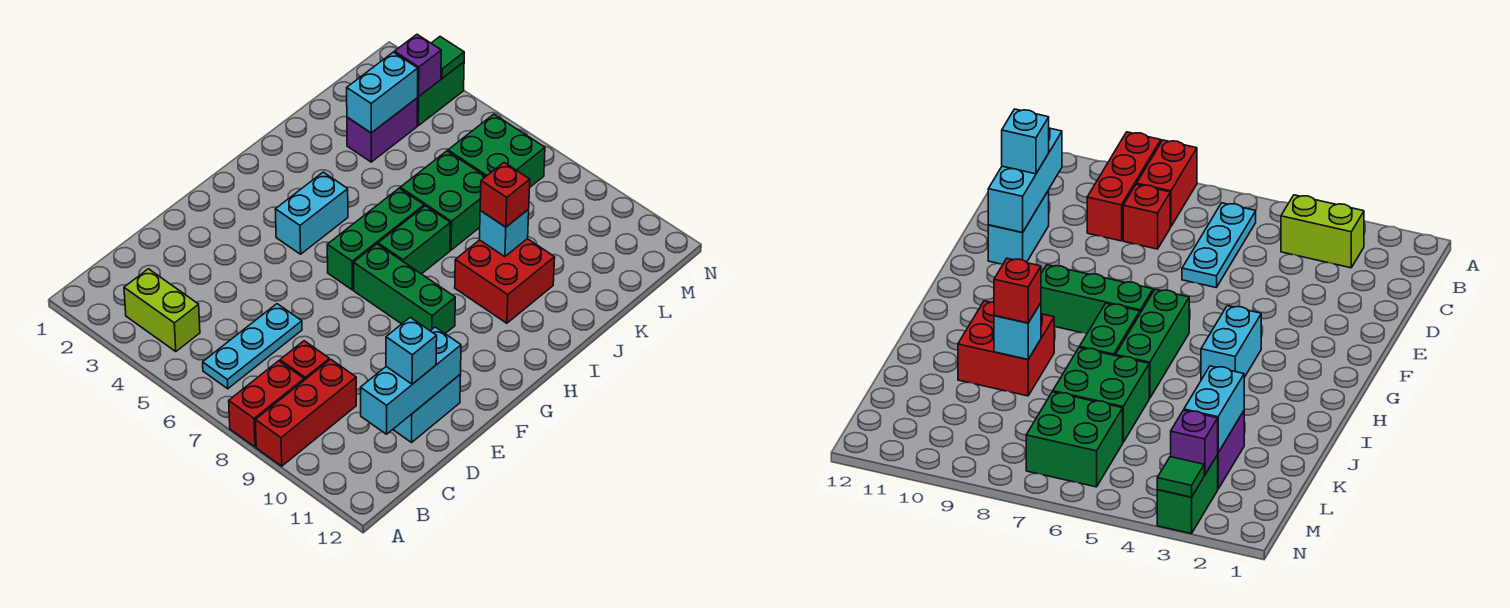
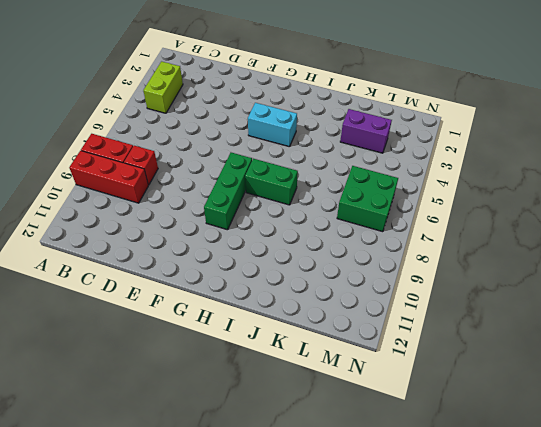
none -> cyan plate B6:D6 level 1
none -> cyan brick D11:E11 level 1
none -> green brick G6:I6 level 1

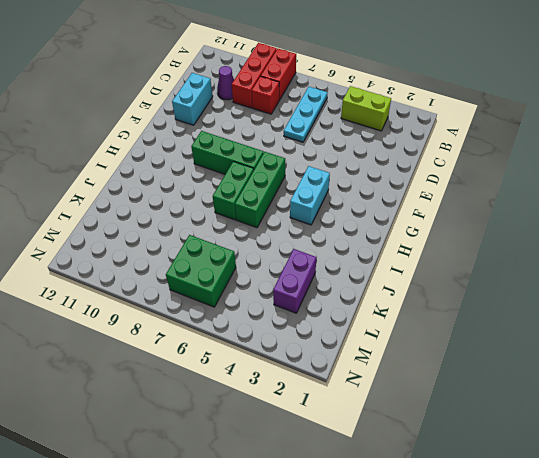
purple cone C10 level 1 -> none
none -> red brick I9:J10 level 1
none -> green brick J6:K7 level 1
none -> green brick M3:N3 level 1

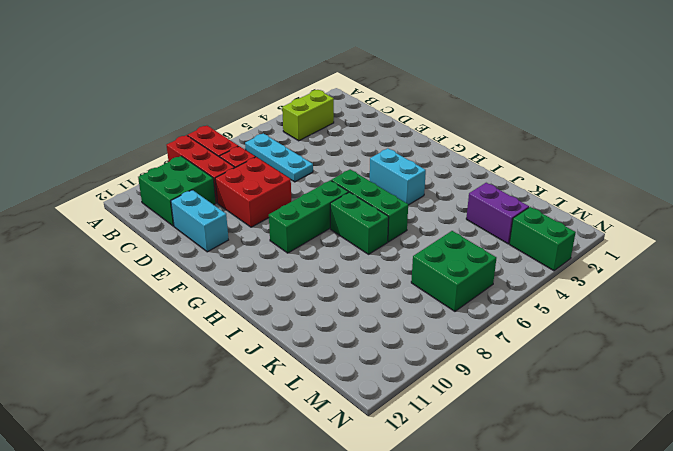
green brick B10:C11 level 1 -> green brick J6:K7 level 1
red brick D8:E9 level 1 -> red brick I9:J10 level 1
none -> cyan brick C11:E11 level 2
none -> cyan brick J9 level 2
none -> cyan brick K3:L3 level 2

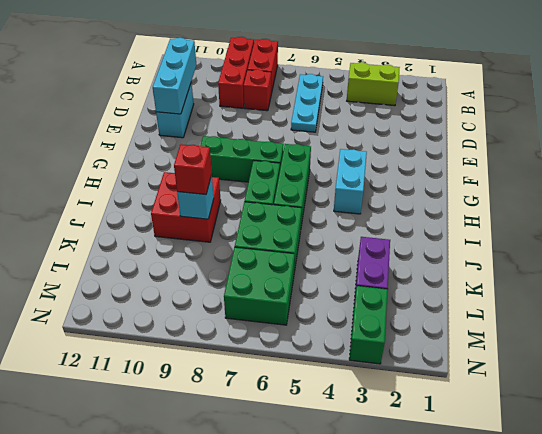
none -> cyan brick K3:L3 level 2
none -> purple brick M3 level 2
none -> green tile N3 level 2

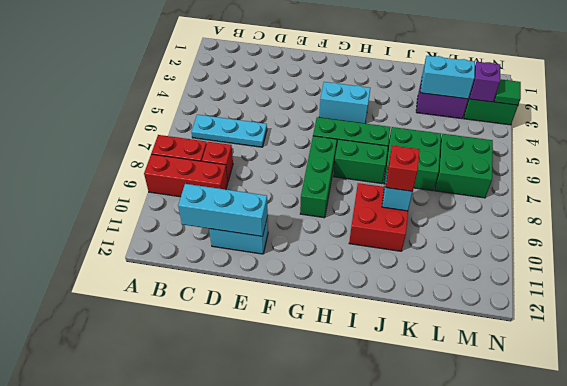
none -> lime brick B3:B4 level 1
none -> cyan brick D11 level 3

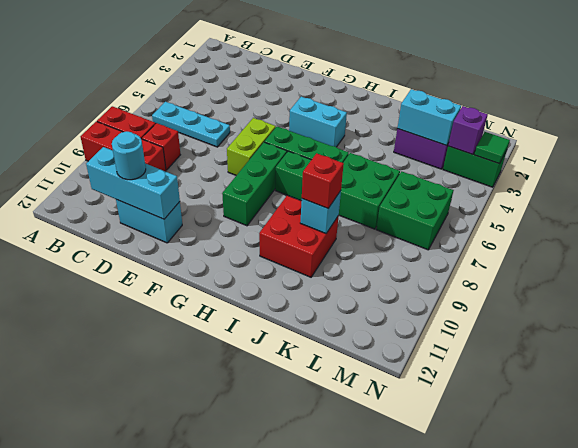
cyan round brick D11 level 3 -> cyan brick D11 level 3
lime brick F6:F7 level 1 -> lime brick B3:B4 level 1

